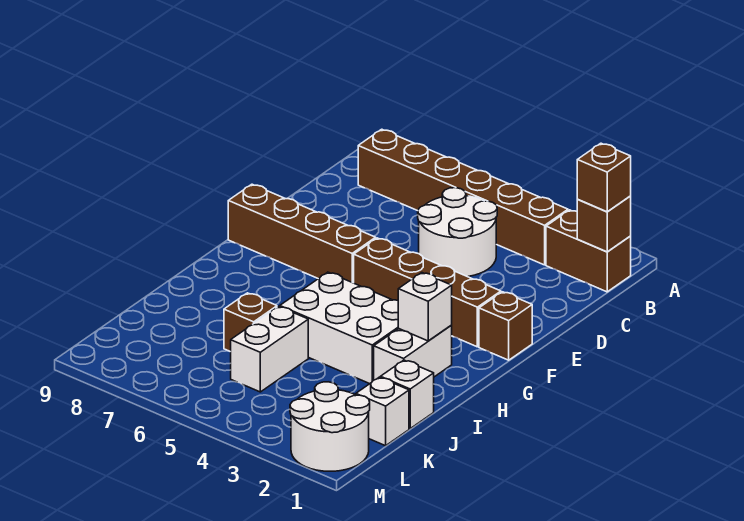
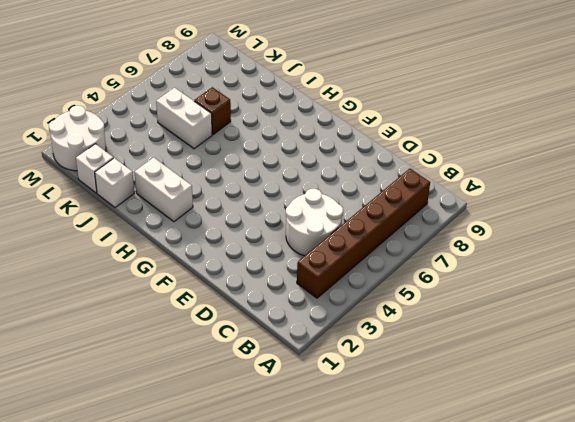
none -> brown brick B1:B2 level 1
none -> brown brick F1 level 1
none -> brown brick F2:F5 level 1

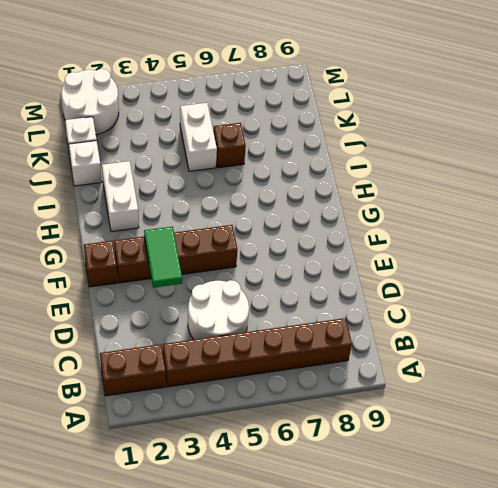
green tile E3:F3 level 2 -> none
none -> brown brick F6:F9 level 1
none -> white brick H3:I5 level 1
none -> brown brick B1 level 2

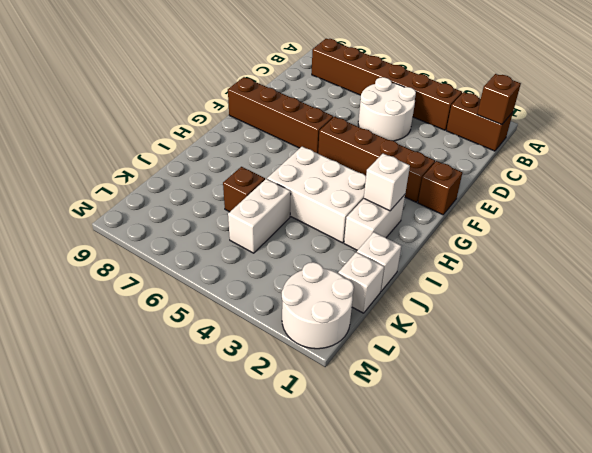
none -> brown brick B1 level 3

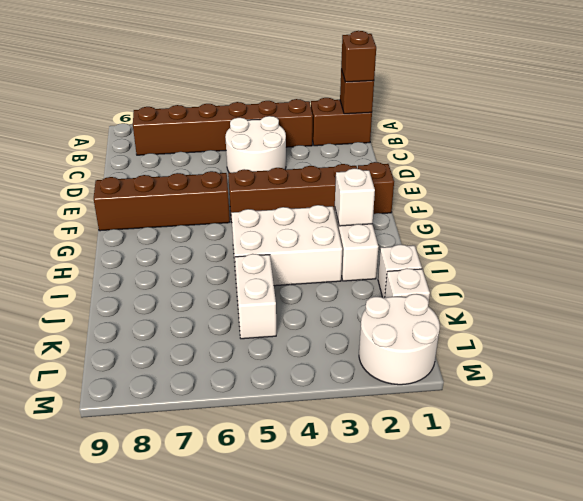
none -> brown brick J6 level 1

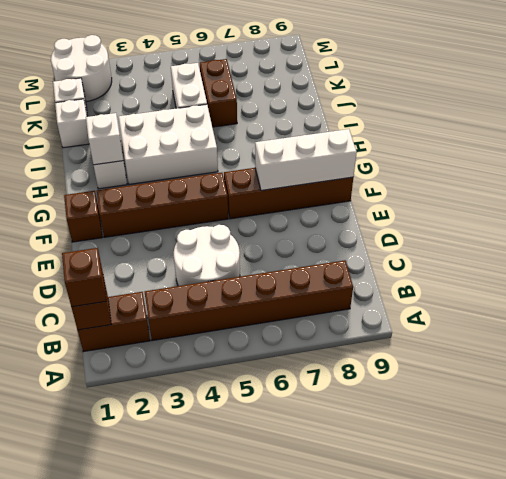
white brick F7:F9 level 2 -> none
brown brick J6:K6 level 1 -> brown brick J6 level 1

